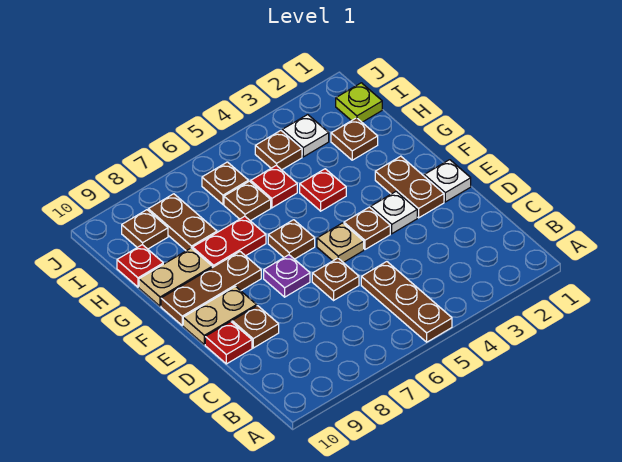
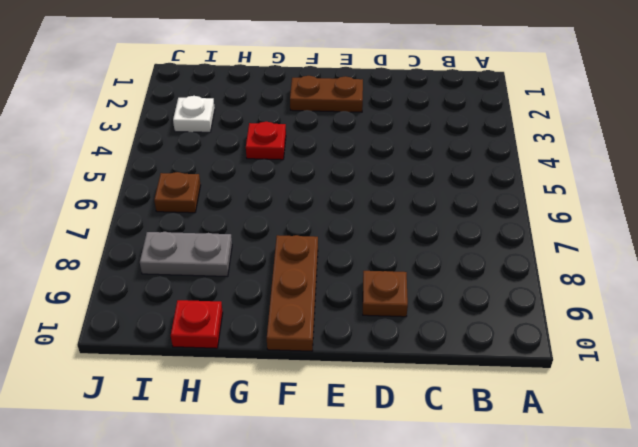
grey plate H8:I8 level 1 -> brown plate H8:I8 level 1
none -> brown plate A5:C5 level 1
none -> brown plate D6 level 1
none -> red plate D10 level 1

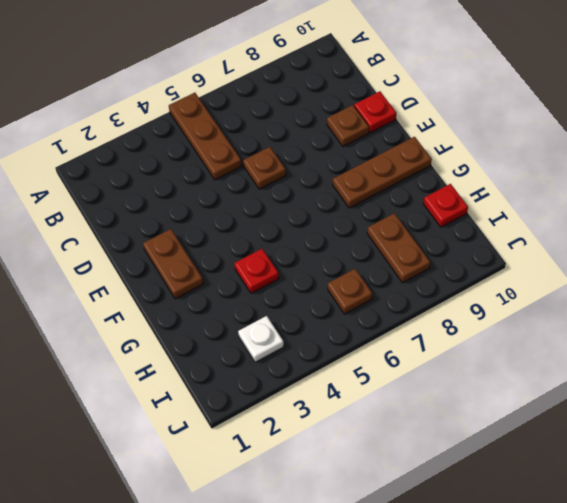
none -> white plate E1 level 1
none -> white plate E3 level 1
none -> brown plate E4 level 1

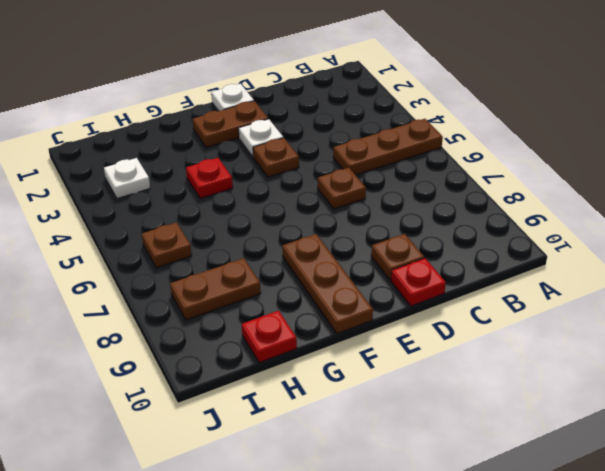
none -> tan plate E5 level 1
none -> purple plate E7 level 1
none -> tan plate E9:E10 level 1

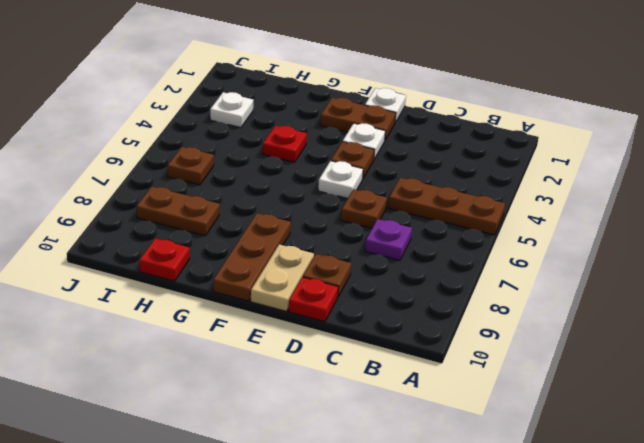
purple plate C7 level 1 -> purple plate E7 level 1
white plate E5 level 1 -> tan plate E5 level 1
none -> brown plate F6 level 1
none -> red plate G7:G8 level 1
none -> tan plate G9:G10 level 1

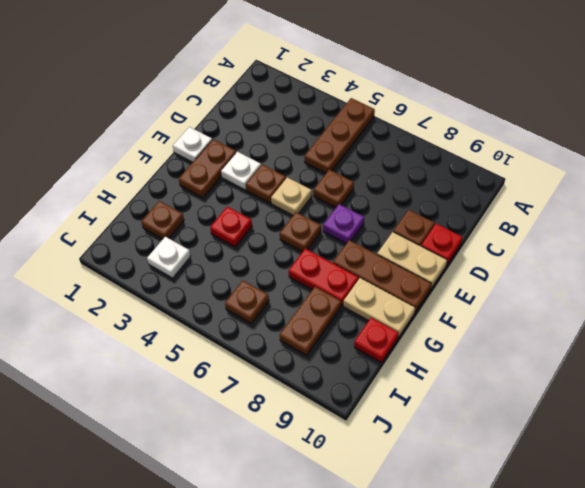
none -> red plate H5 level 1
none -> brown plate H6 level 1
none -> lime plate I1 level 1

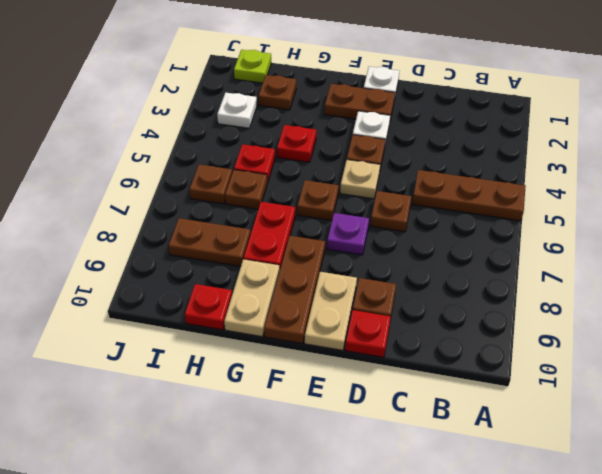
none -> brown plate I4 level 1
none -> brown plate I9 level 1

